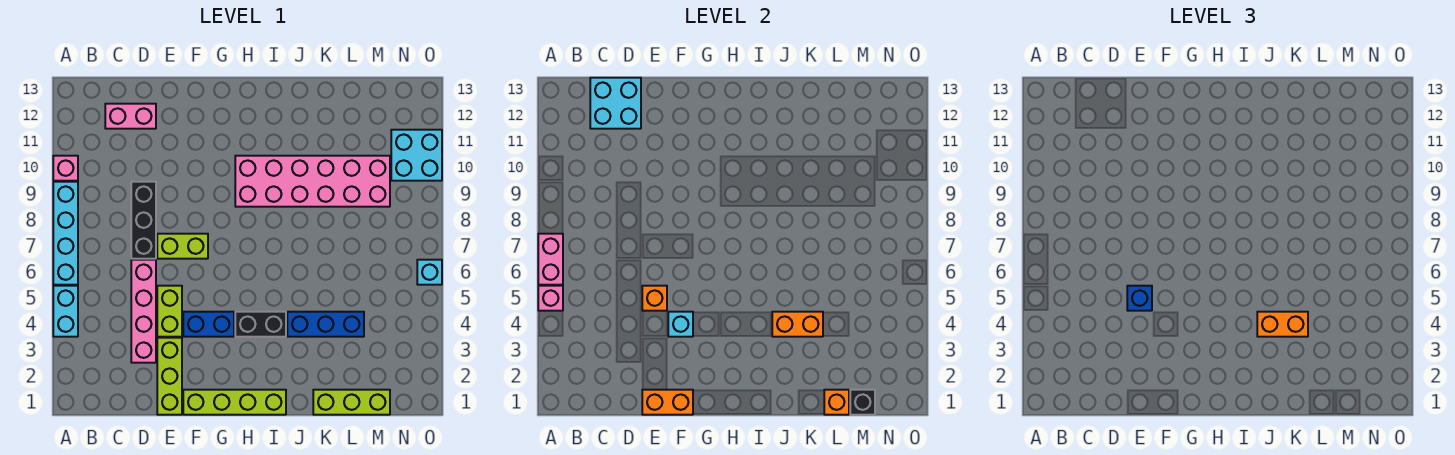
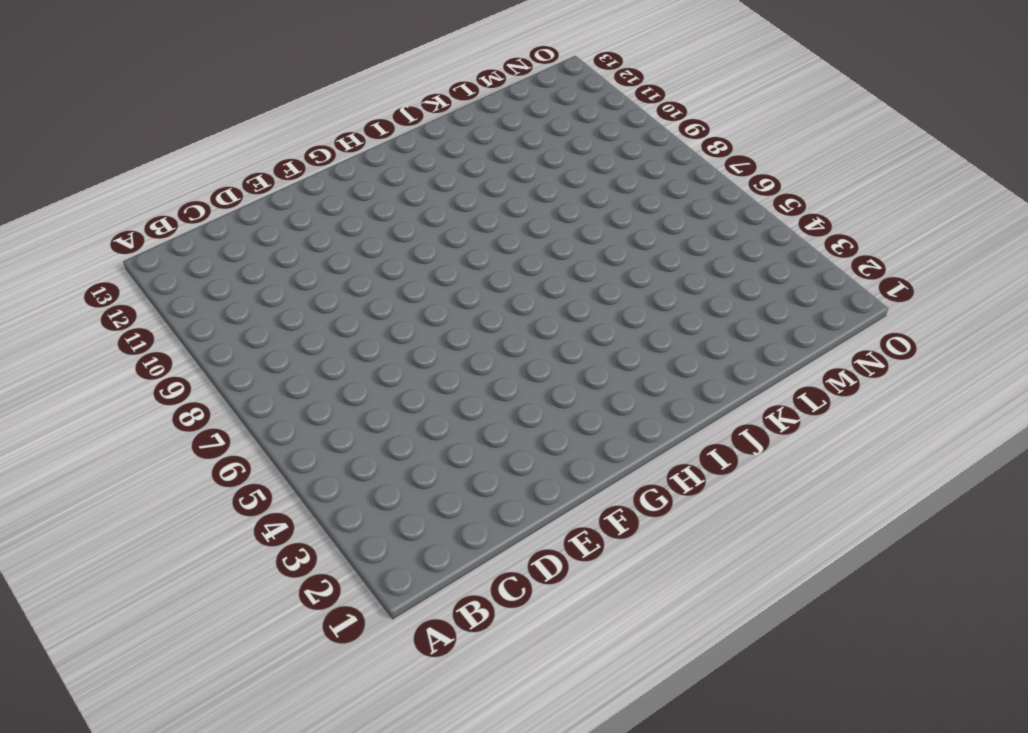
none -> cyan brick A4:A5 level 1
none -> cyan brick A6:A9 level 1
none -> pink brick A10 level 1

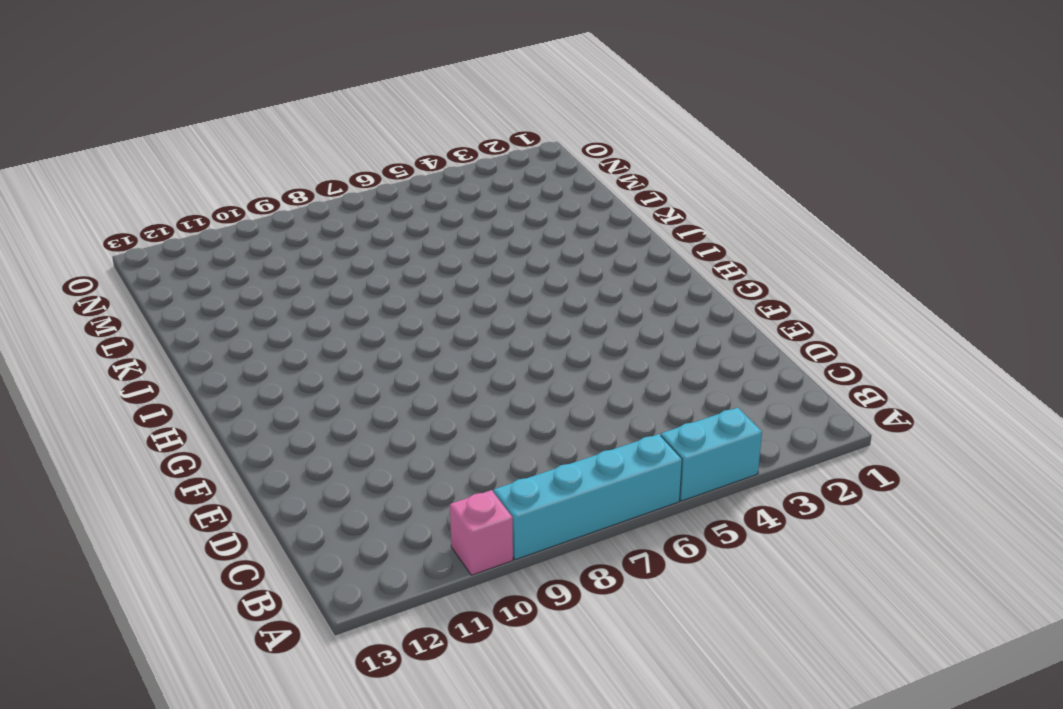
none -> pink brick C12:D12 level 1
none -> pink brick D3:D6 level 1
none -> black brick D7:D9 level 1

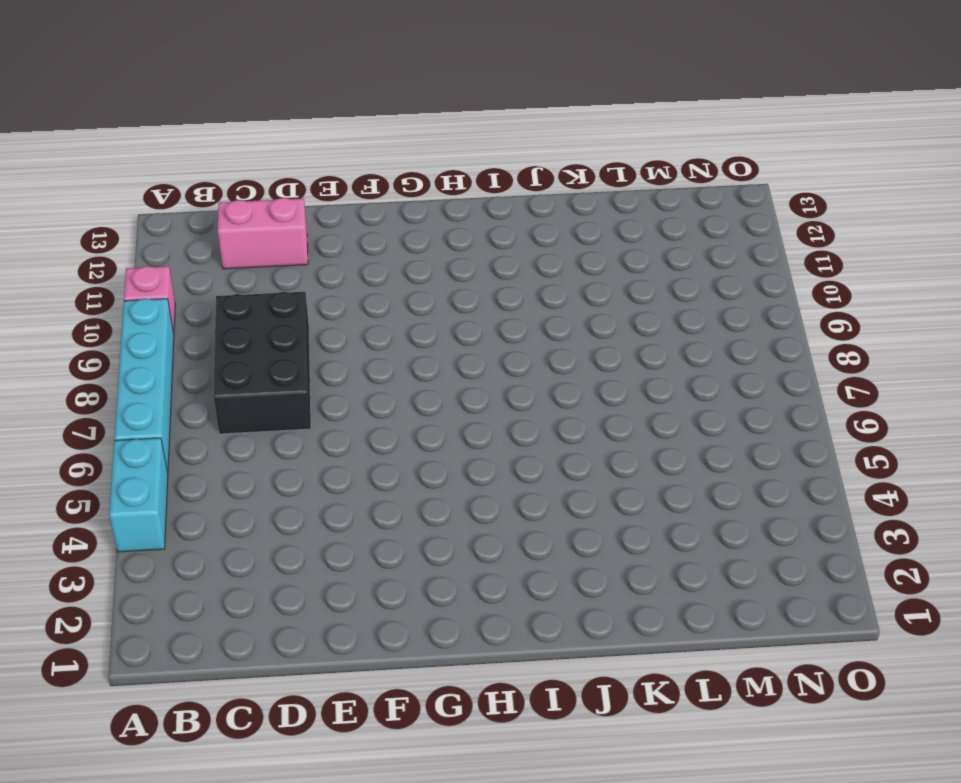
black brick C7:D9 level 1 -> black brick D7:D9 level 1
none -> pink brick D3:D6 level 1
none -> lime brick E1:E3 level 1
none -> lime brick E4:E5 level 1

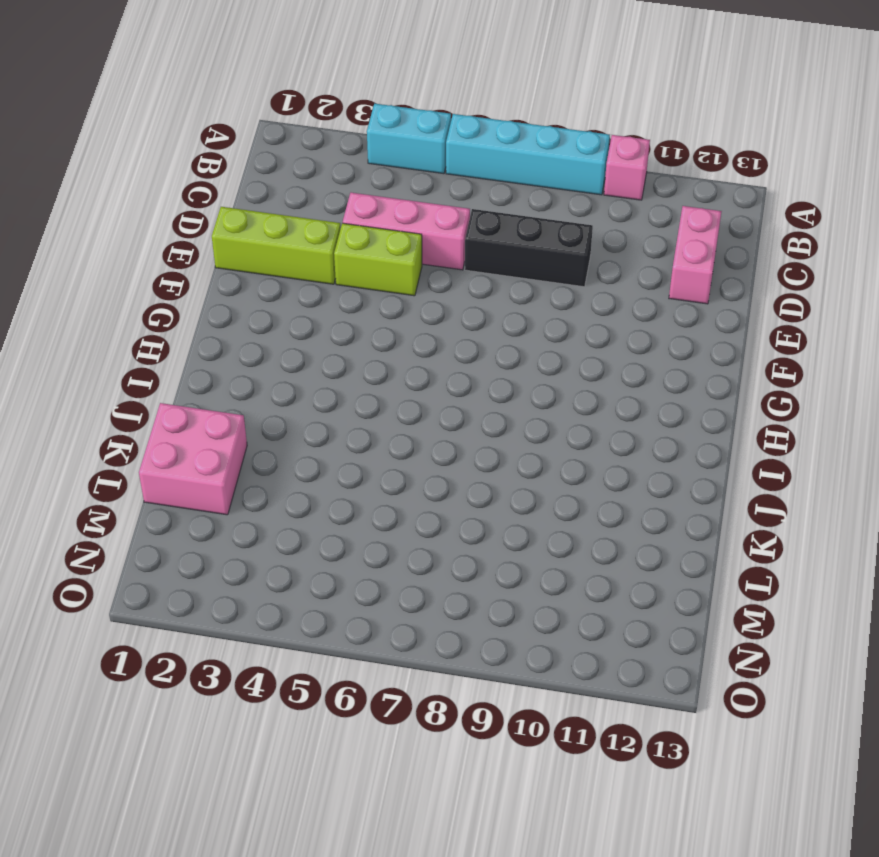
pink brick D4:D6 level 1 -> pink brick D3:D6 level 1
pink brick K1:L2 level 1 -> lime brick K1:M1 level 1
none -> lime brick E7:F7 level 1
none -> lime brick F1:I1 level 1
none -> blue brick F4:G4 level 1

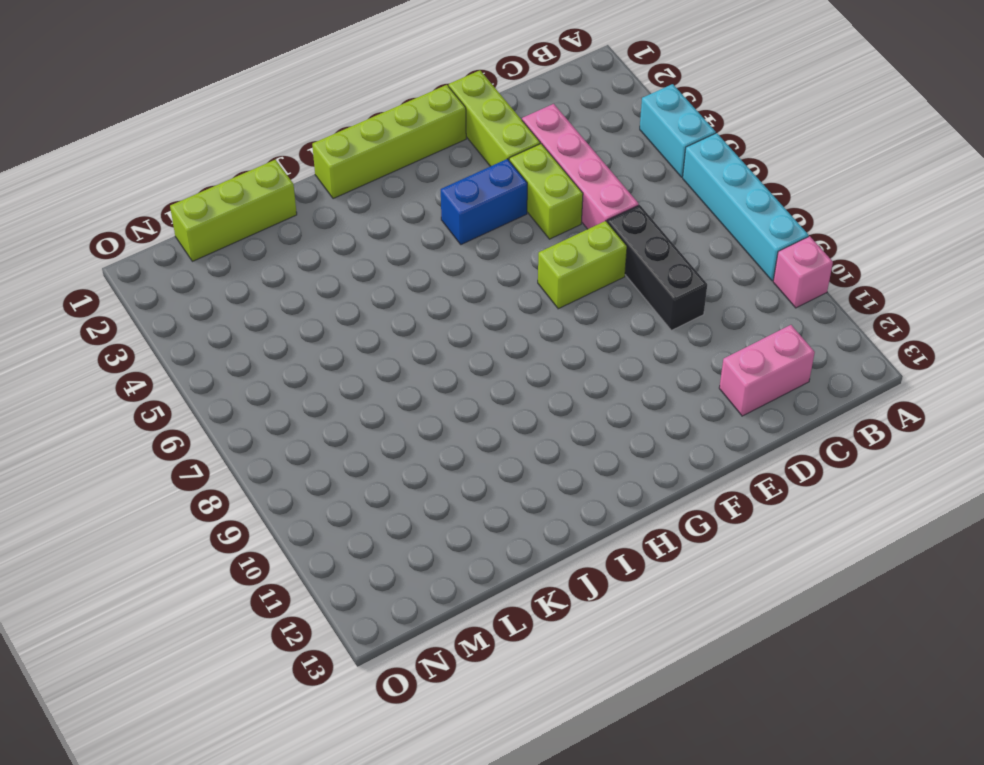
none -> black brick H4:I4 level 1
none -> pink brick H9:M10 level 1
none -> blue brick J4:L4 level 1

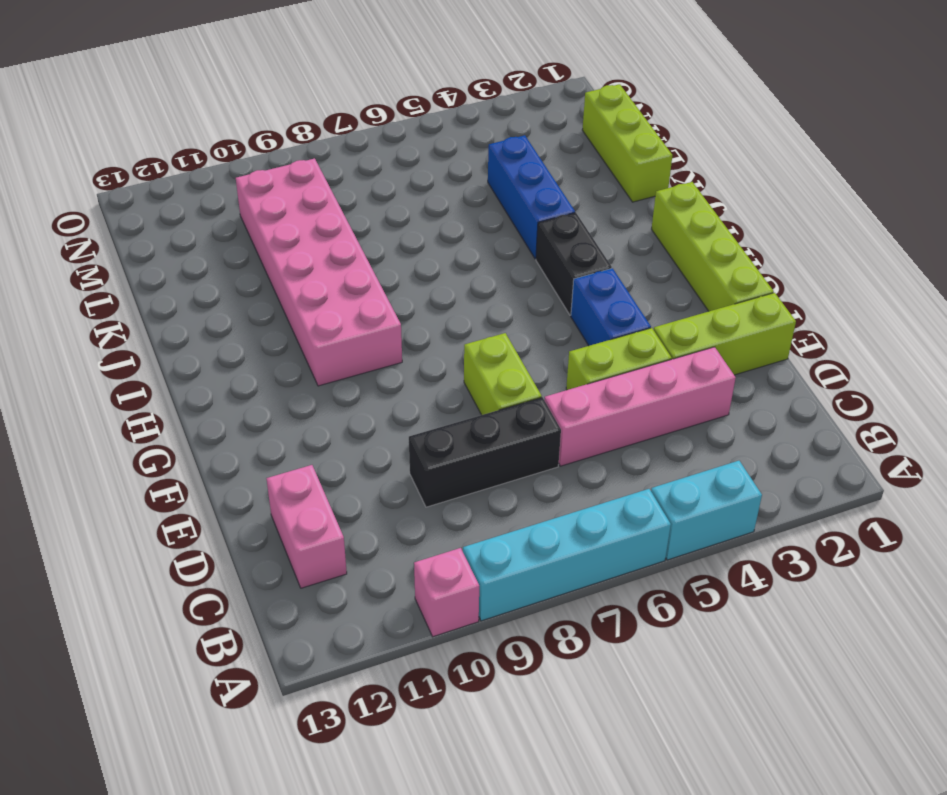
none -> cyan brick N10:O11 level 1
none -> cyan brick O6 level 1
none -> pink brick A5 level 2

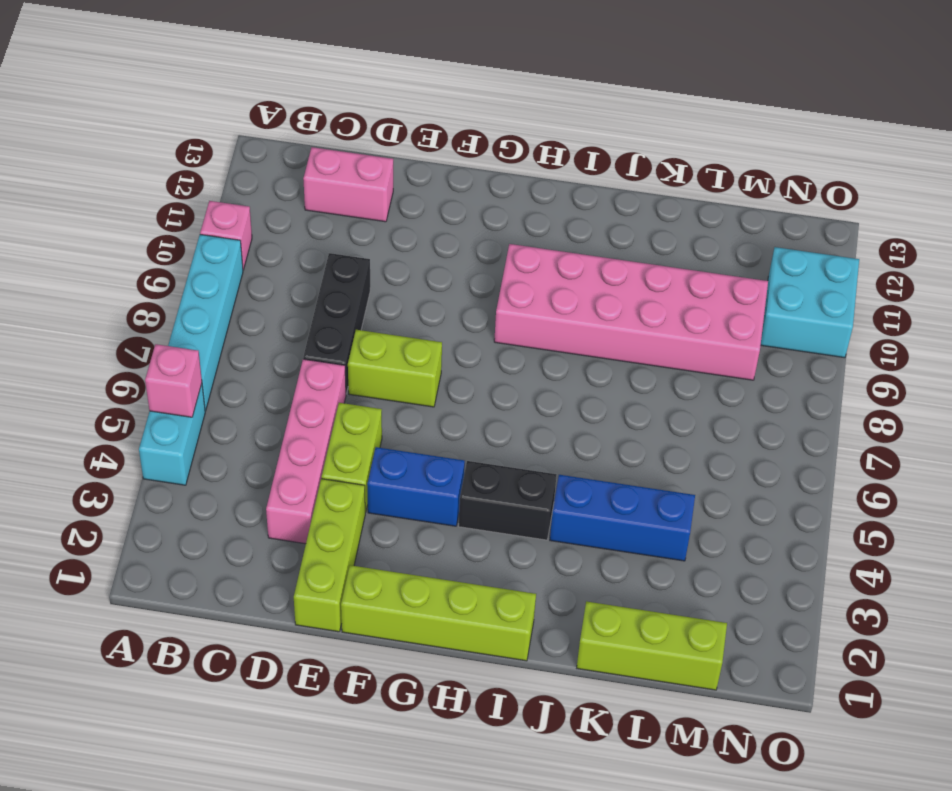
none -> cyan brick O6 level 1
none -> pink brick A6:A7 level 2
none -> cyan brick C12:D13 level 2

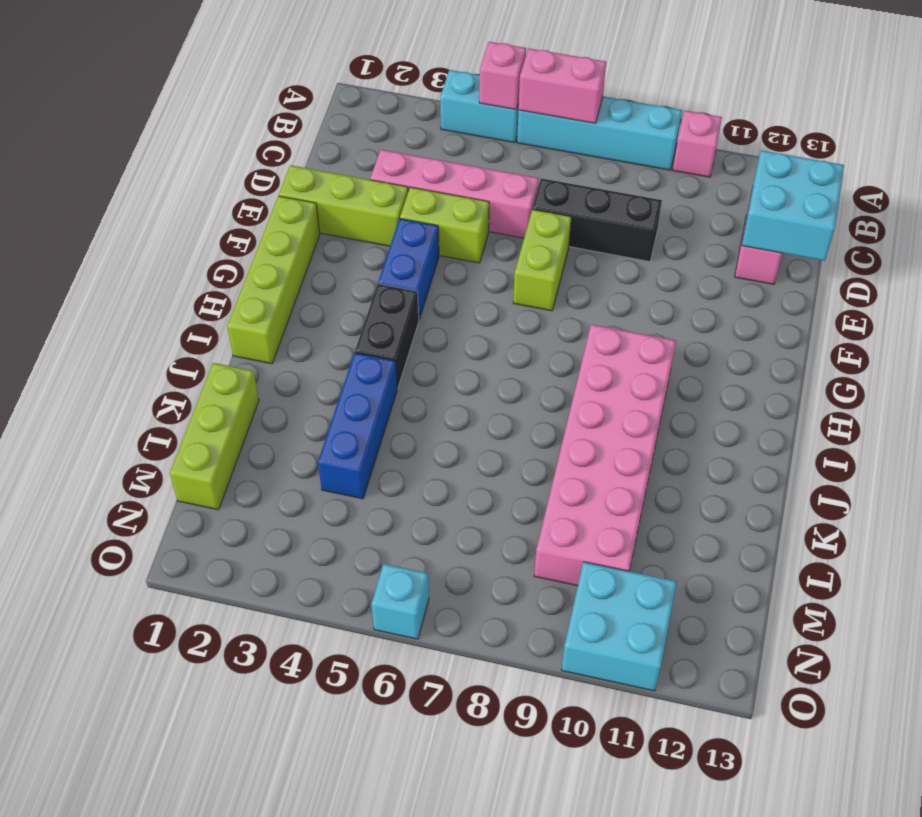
none -> orange brick E1:F1 level 2
none -> orange brick E5 level 2
none -> cyan brick F4 level 2

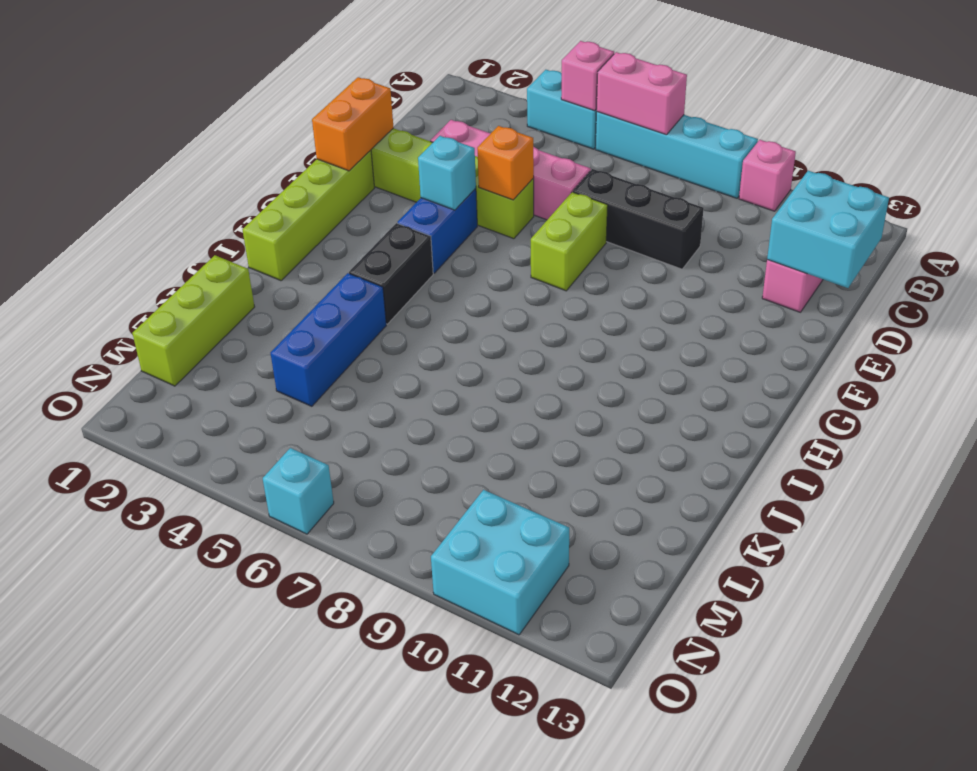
none -> pink brick H9:M10 level 1
none -> orange brick J4:K4 level 2
none -> orange brick L1 level 2

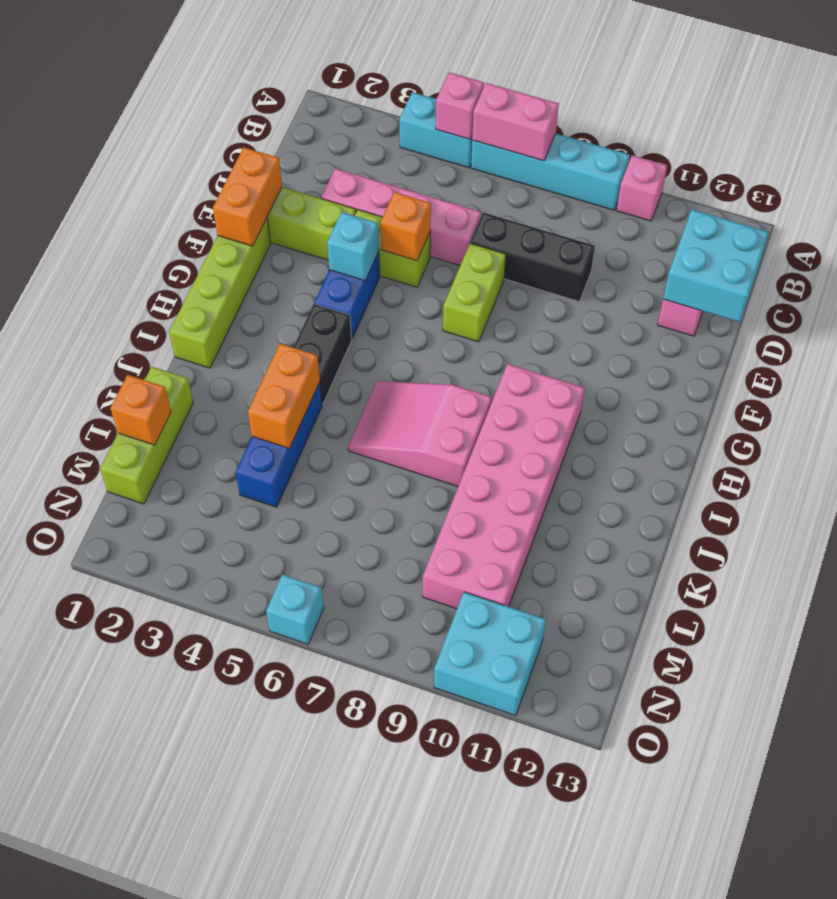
pink slope I6:J8 level 1 top 8 -> none
none -> black brick M1 level 2
none -> blue brick E5 level 3
none -> orange brick J4:K4 level 3

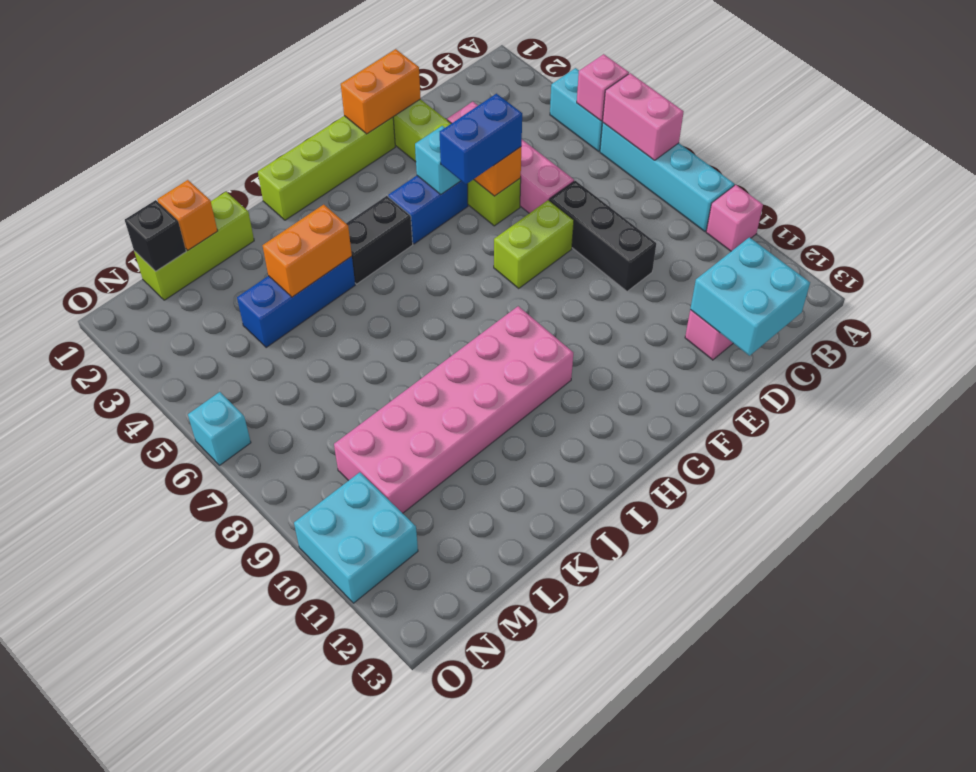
blue brick E5:F5 level 3 -> blue brick E5 level 3
none -> orange brick J4:K4 level 3

